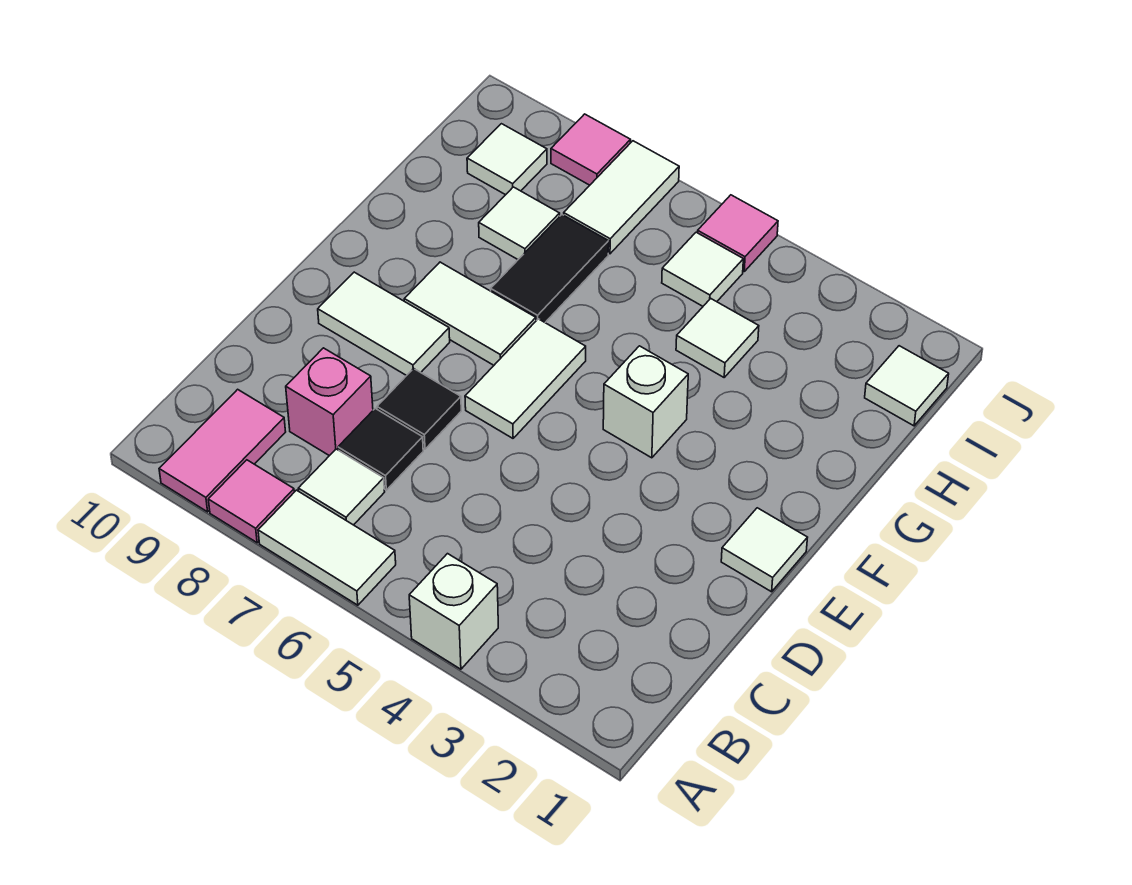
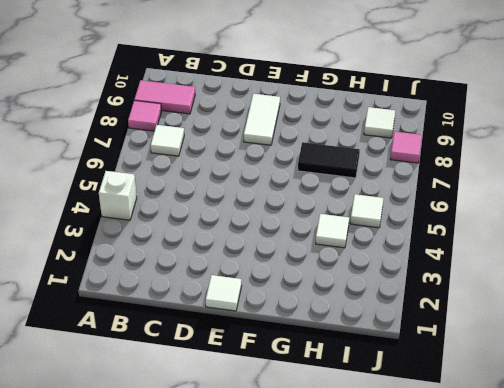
none -> white tile A6:A7 level 1
none -> black tile C7 level 1
none -> pink brick C8 level 1

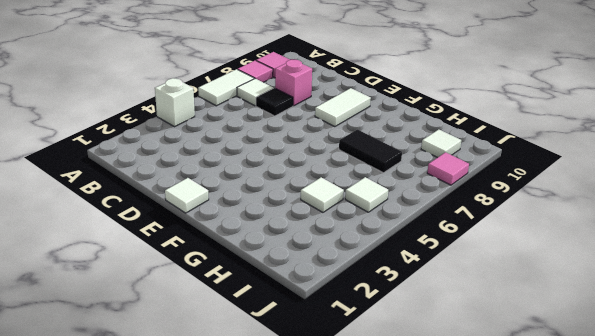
none -> black tile D7 level 1
none -> white tile E6:F6 level 1
none -> white brick F4 level 1

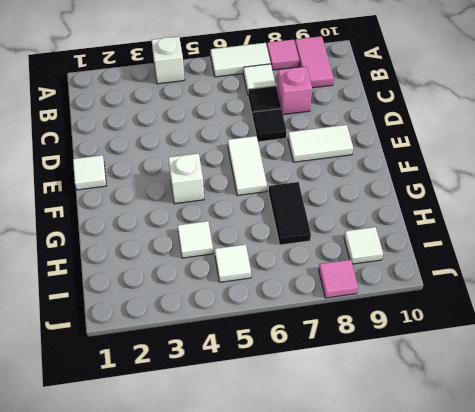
none -> white tile F7:F8 level 1
none -> white tile H8 level 1
none -> white tile I1 level 1

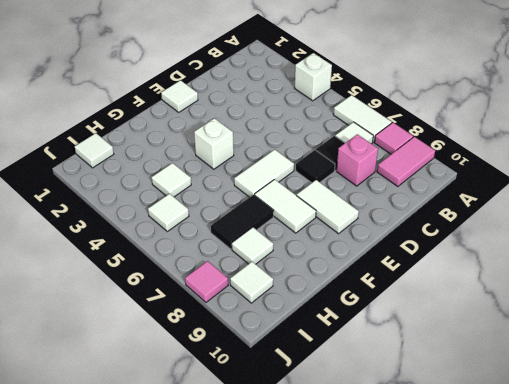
none -> white tile I7:J7 level 1
none -> pink tile J5 level 1

